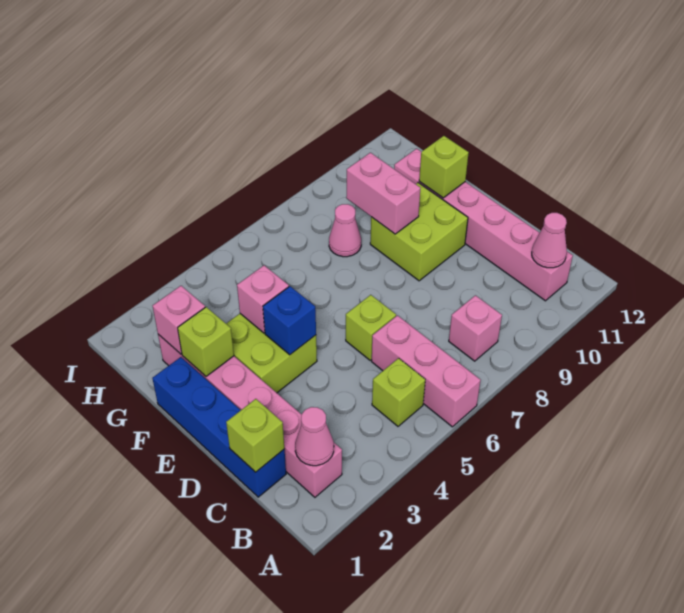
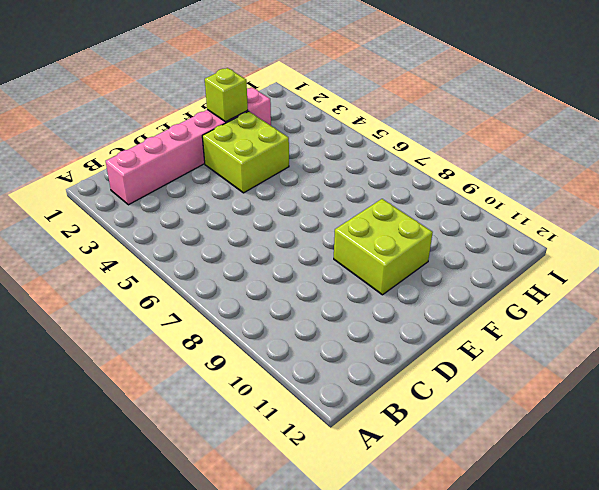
none -> pink brick A6:C6 level 1
none -> lime brick B5 level 1
none -> pink brick B8 level 1

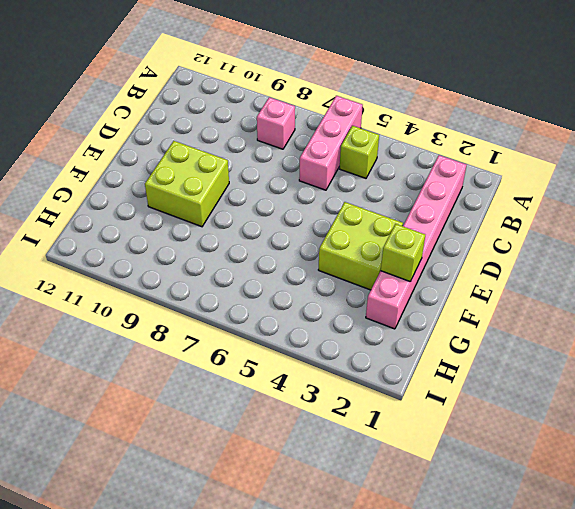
none -> pink brick B11:G11 level 1
none -> blue brick C1:F1 level 1
none -> lime brick D6 level 1

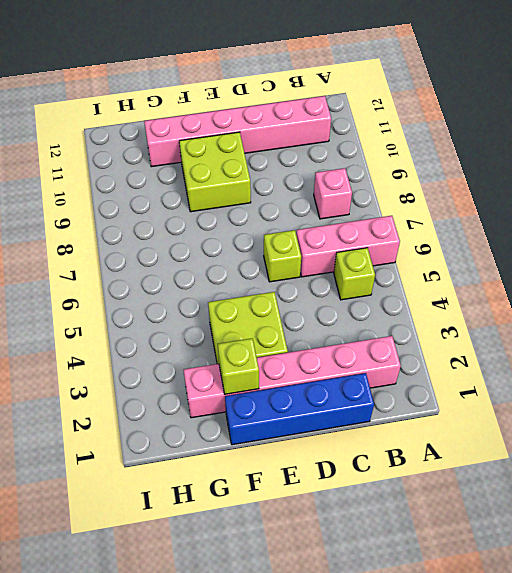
none -> pink cone G8 level 1
none -> pink cone B2 level 2
none -> pink cone B11 level 2

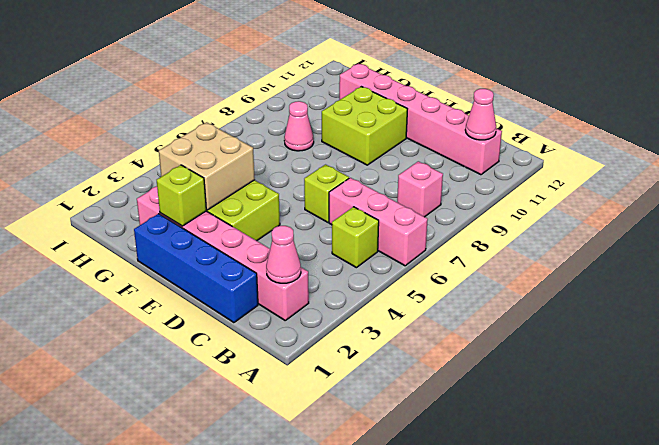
tan brick F3:G4 level 2 -> pink brick F4 level 2
none -> lime brick C1 level 2
none -> blue brick E4 level 2
none -> pink brick F9:G9 level 2

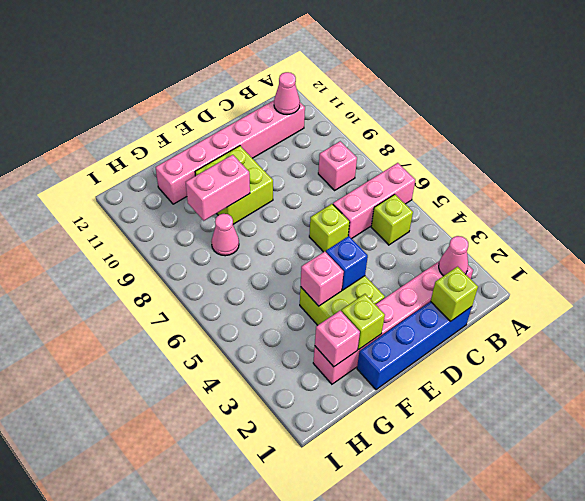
none -> lime brick F11 level 2

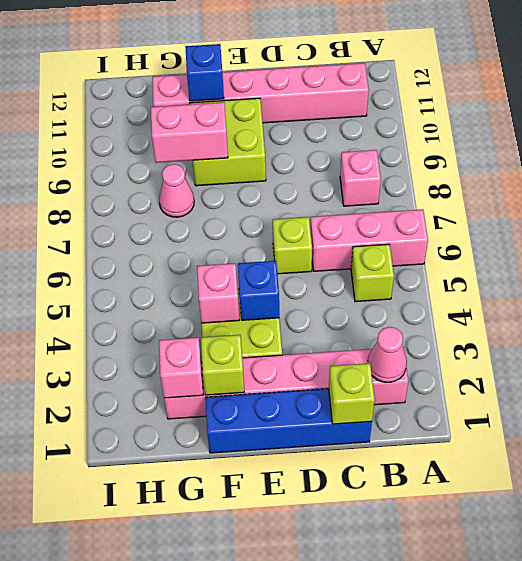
blue brick F11 level 2 -> lime brick F11 level 2
none -> pink cone B11 level 2

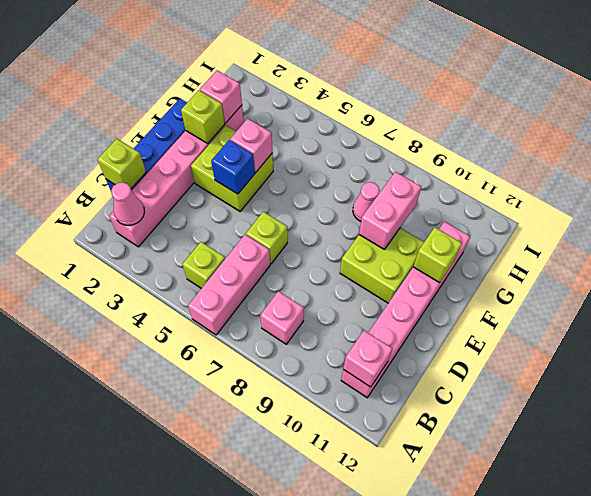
pink brick B11 level 2 -> pink cone B11 level 2

